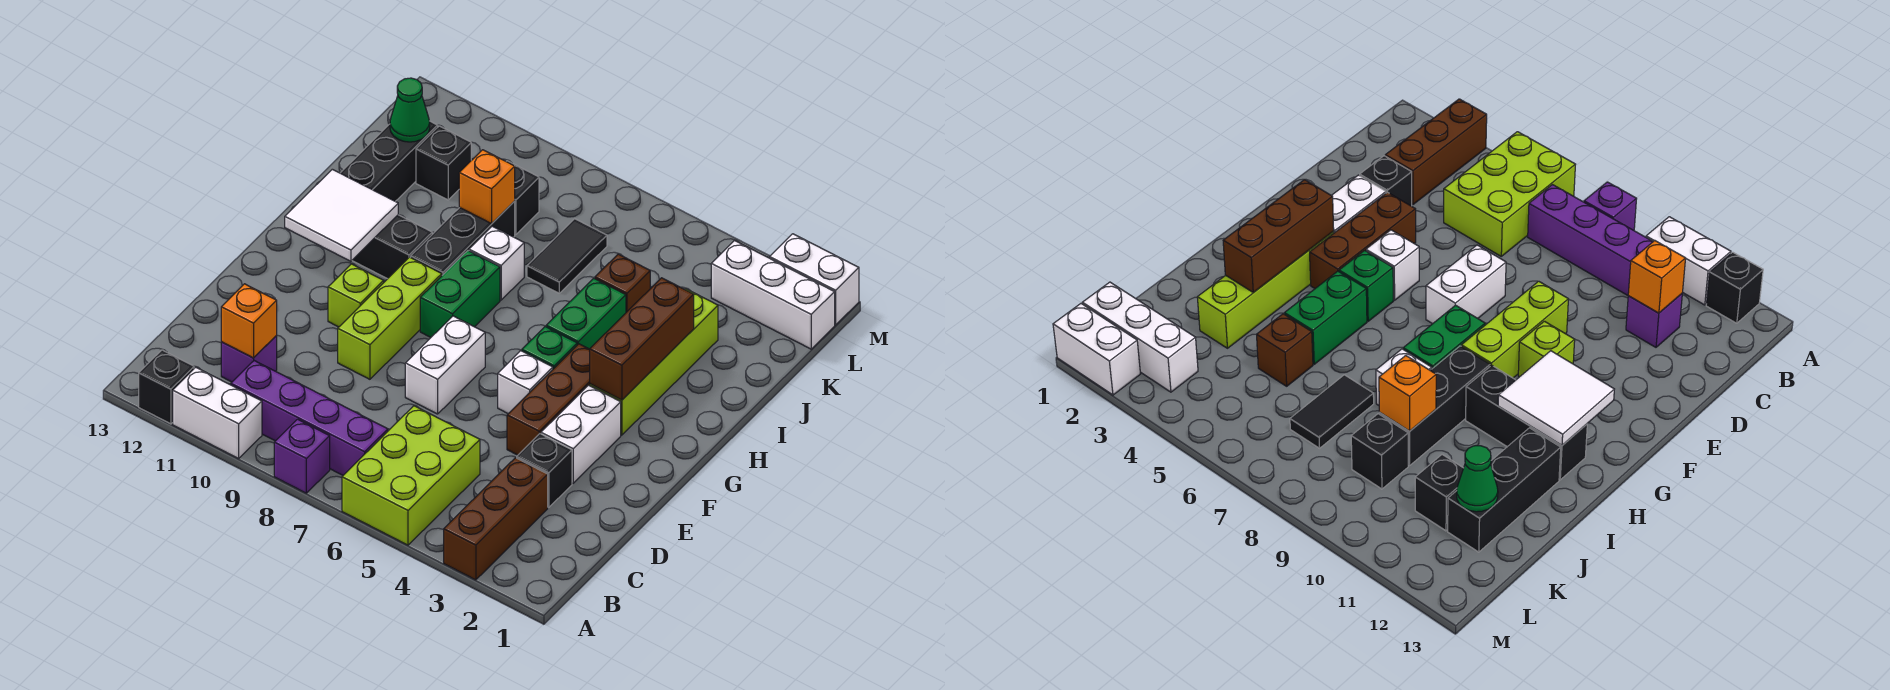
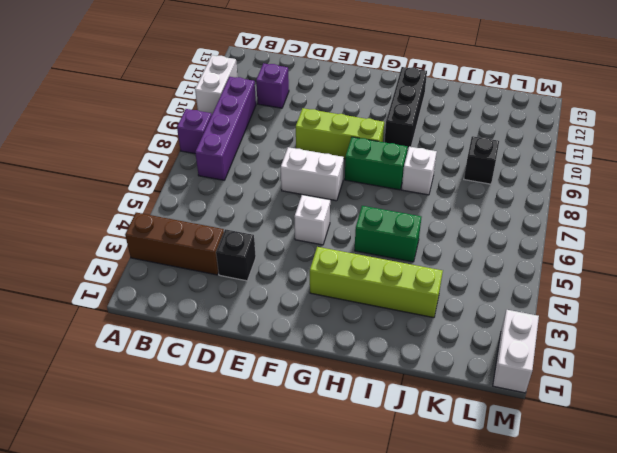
none -> lime brick A5:C6 level 1
none -> black brick A12 level 1
none -> white brick E3:F3 level 1
none -> brown brick E4:G4 level 1

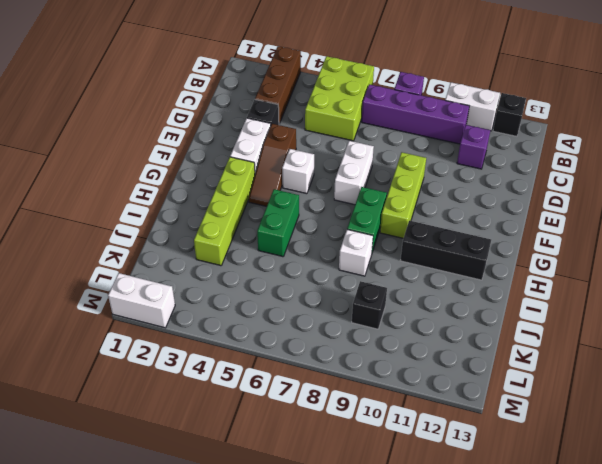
brown slope E4:G4 level 1 top E -> brown brick E4:G4 level 1
none -> lime brick F10 level 1
none -> green brick G5 level 1
none -> black brick H9:J9 level 1
none -> black brick I12:K12 level 1

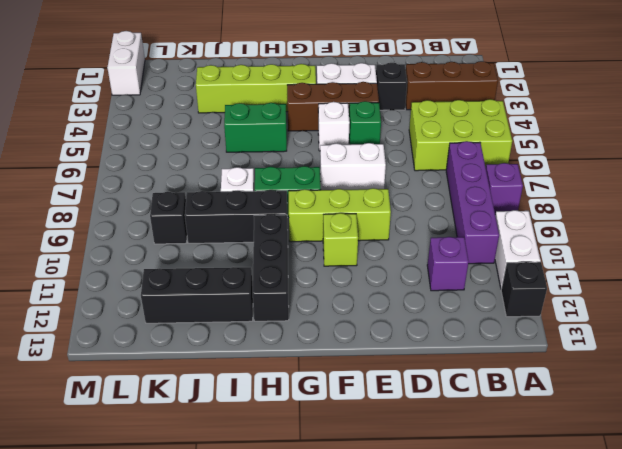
green brick E5 level 1 -> green brick G5 level 1
none -> brown brick J5 level 1
none -> black tile J7:K7 level 1
none -> black brick K11 level 1
none -> white brick L1:L3 level 1

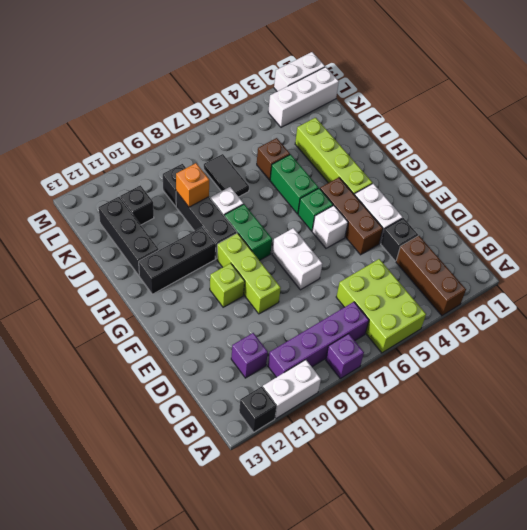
none -> orange brick C11 level 2
none -> brown brick G3:I3 level 2
none -> white tile G11:H12 level 2
none -> green cone K12 level 2

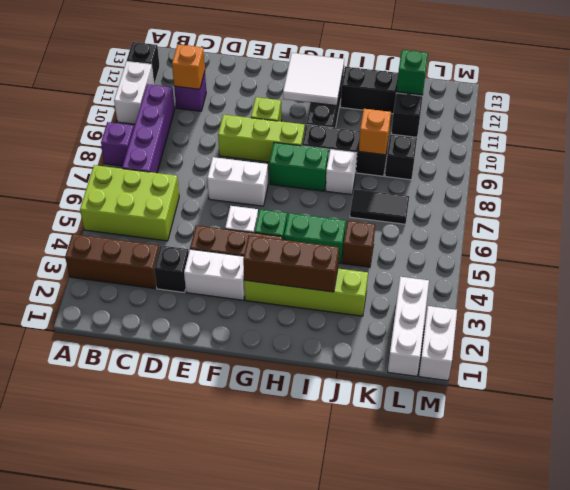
green brick K12 level 2 -> green cone K12 level 2

